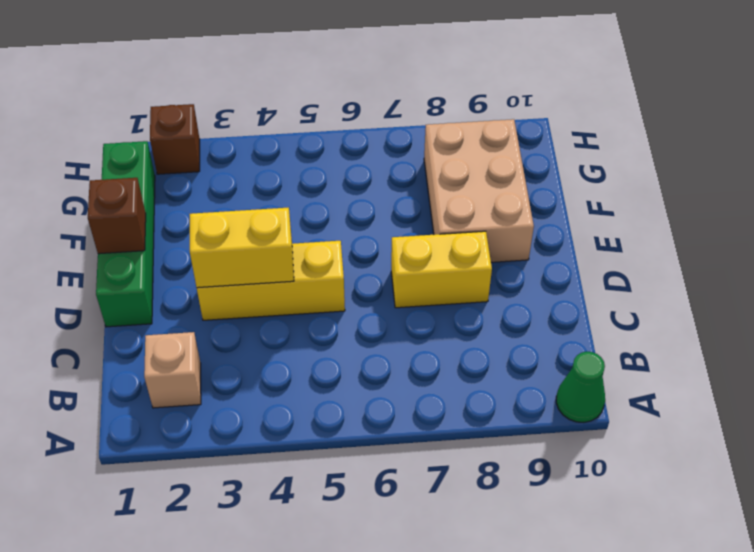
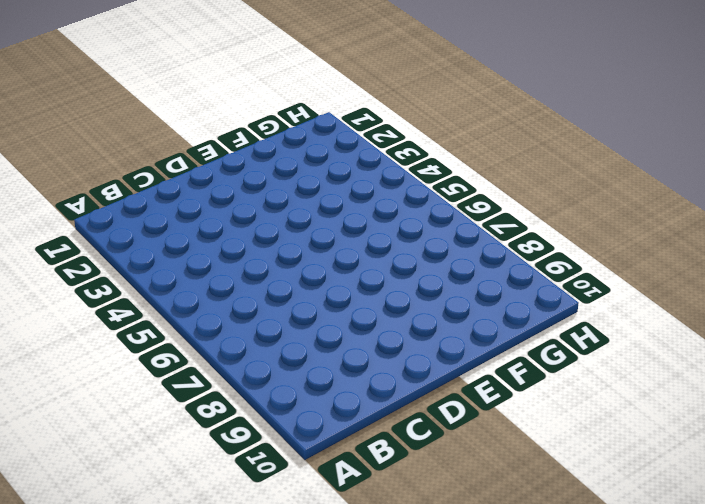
none -> green cone A10 level 1
none -> tan brick B2 level 1

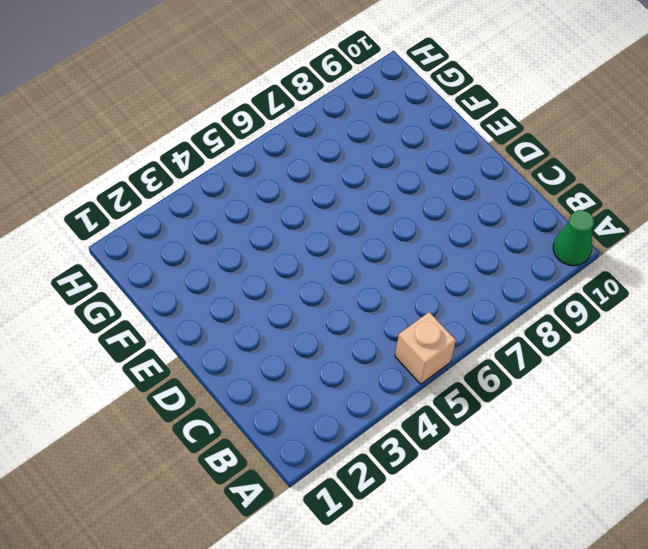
tan brick A5 level 1 -> tan brick B2 level 1
none -> green brick D1:G1 level 1
none -> yellow brick D3:D5 level 1

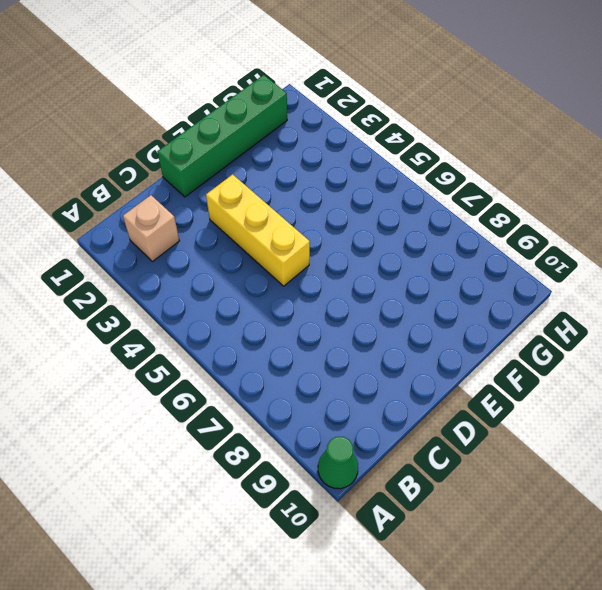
none -> yellow brick D7:D8 level 1
none -> tan brick E8:G9 level 1

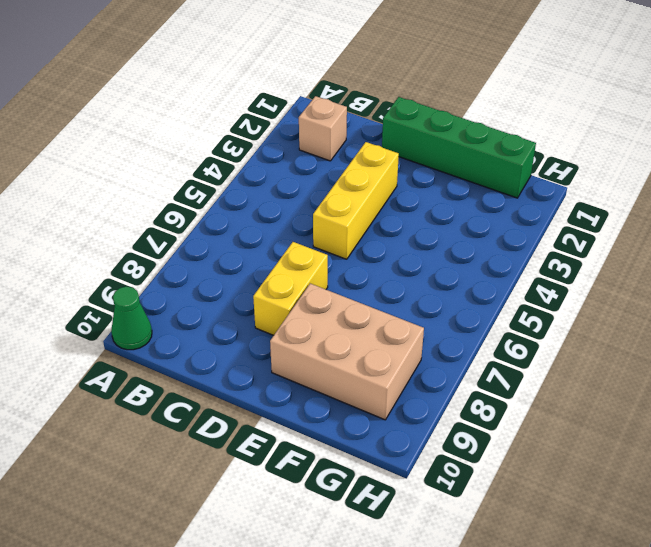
none -> brown brick H2 level 1
none -> yellow brick D3:D4 level 2

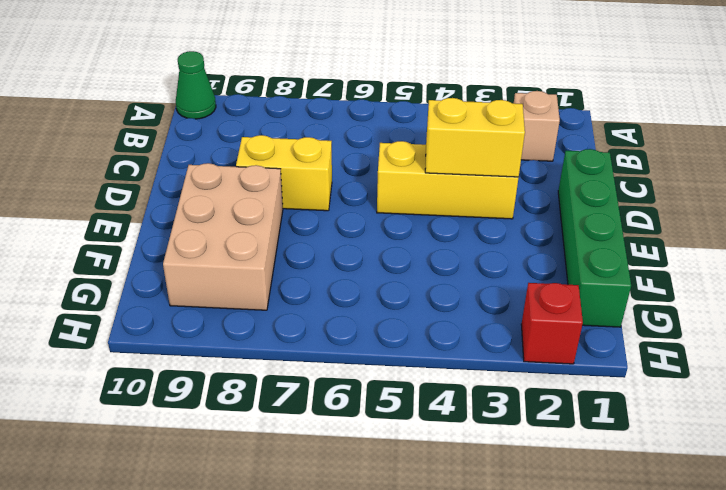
red brick H2 level 1 -> brown brick H2 level 1
none -> brown brick E1 level 2

